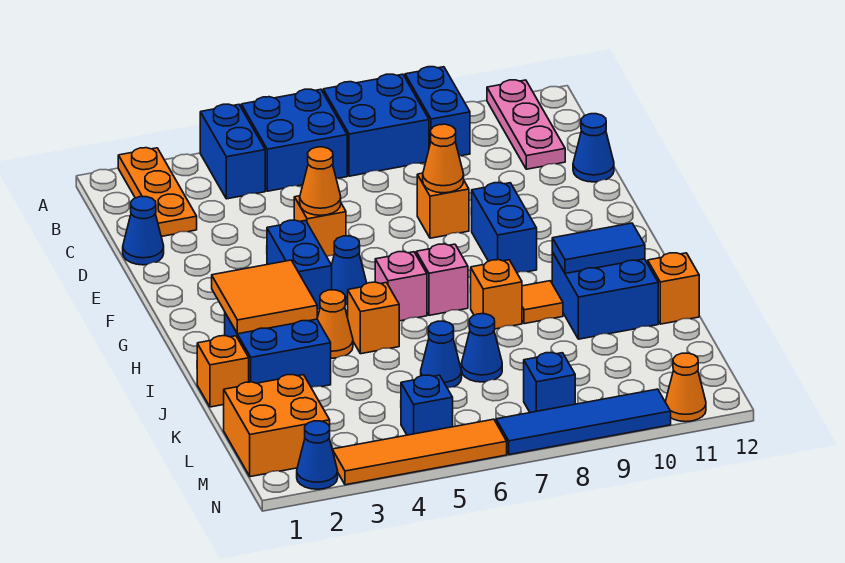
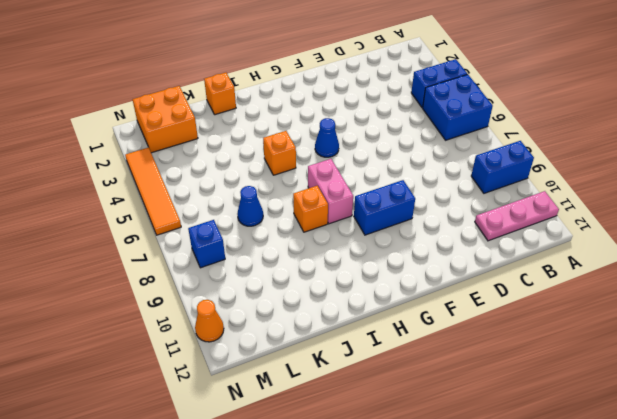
pink brick H7:H8 level 1 -> pink brick H7 level 1
none -> orange plate A2:C2 level 1
none -> blue brick A7:B8 level 1
none -> blue cone D1 level 1
none -> blue cone D12 level 1

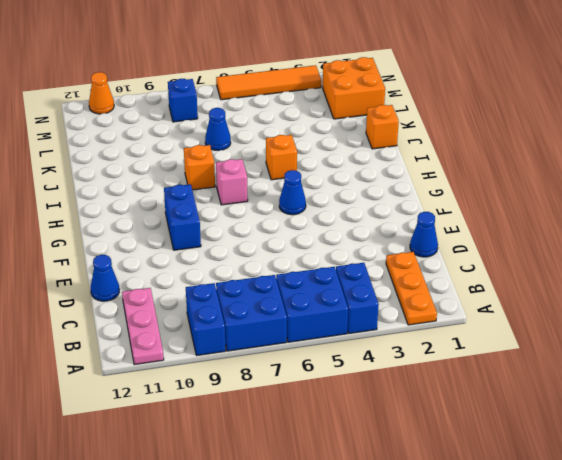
none -> orange brick E5 level 1
none -> orange brick E8 level 1
none -> blue brick F4:G4 level 1
none -> pink brick H6 level 1

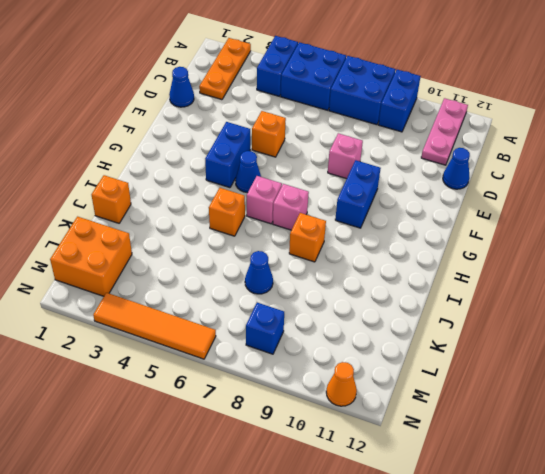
pink brick E8 level 1 -> orange brick E8 level 1
none -> blue brick I2:J3 level 1
none -> orange cone I4 level 1
none -> orange tile I9 level 1
none -> blue brick I10:J11 level 1

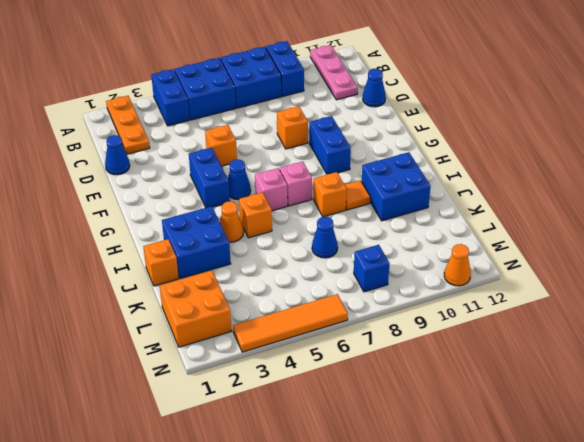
none -> orange brick J12 level 1
none -> blue cone K6 level 1
none -> blue brick M5 level 1
none -> blue cone N2 level 1

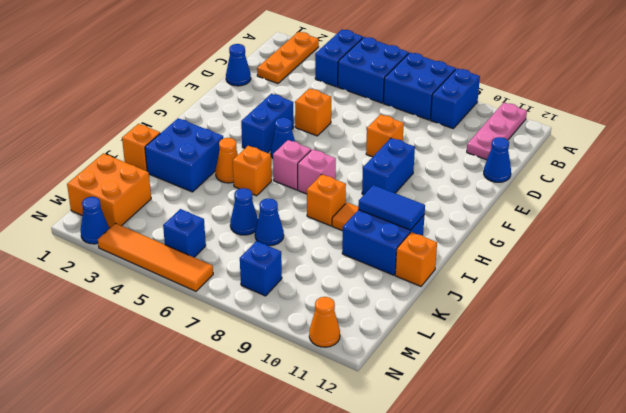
none -> blue tile N7:N10 level 1
none -> orange cone E5 level 2
none -> orange cone E8 level 2
none -> orange tile H2:I3 level 2

